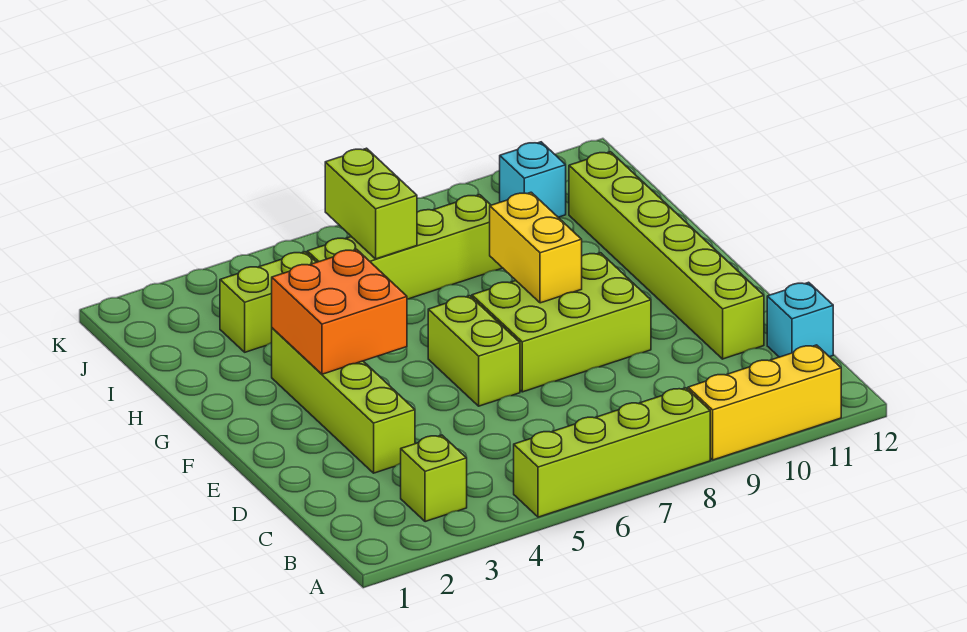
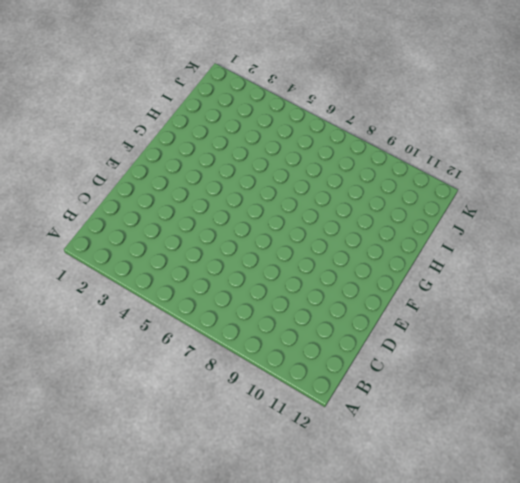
none -> lime brick A5:A8 level 1
none -> yellow brick A9:A11 level 1
none -> lime brick B3 level 1

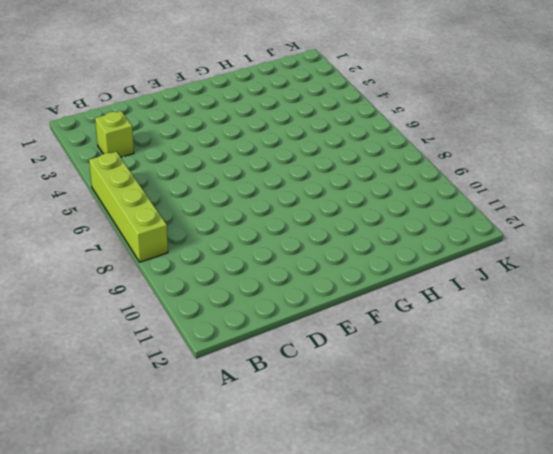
none -> yellow brick A9:A11 level 1
none -> cyan brick C12 level 1
none -> lime brick D3:G3 level 1

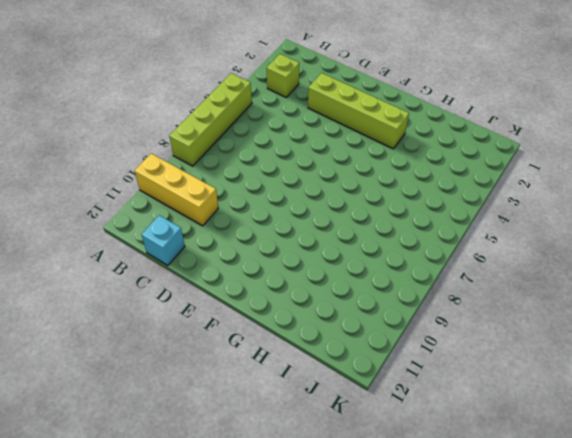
yellow brick A10:C10 level 1 -> yellow brick A9:A11 level 1
none -> lime brick D11:I11 level 1
none -> lime brick E6:F6 level 1
none -> lime brick E7:F9 level 1

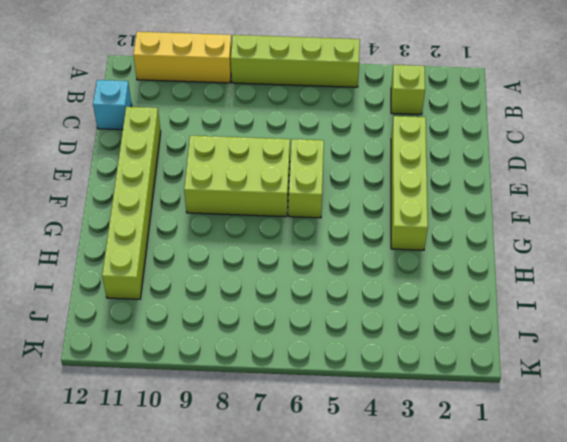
none -> lime brick I3:I4 level 1
none -> lime brick I5:I8 level 1
none -> cyan brick J10 level 1

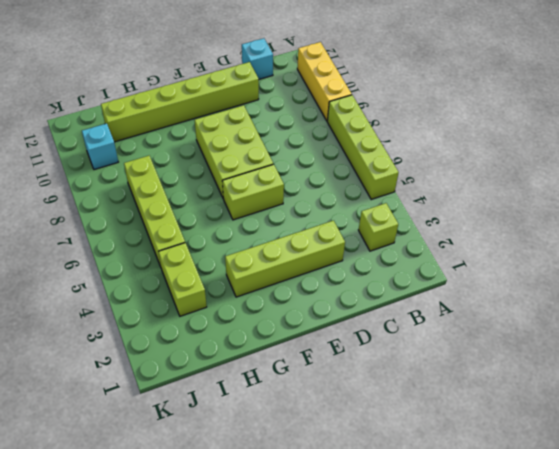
none -> orange brick F3:G4 level 2
none -> yellow brick F8:G8 level 2
none -> lime brick I6:J6 level 2

